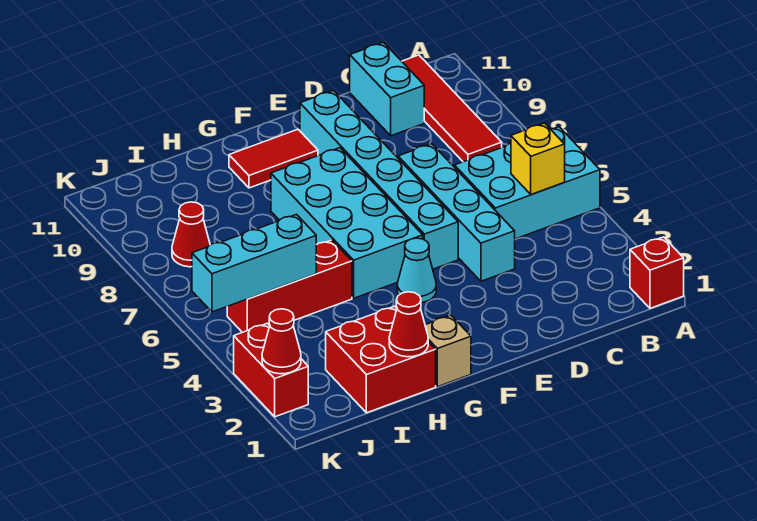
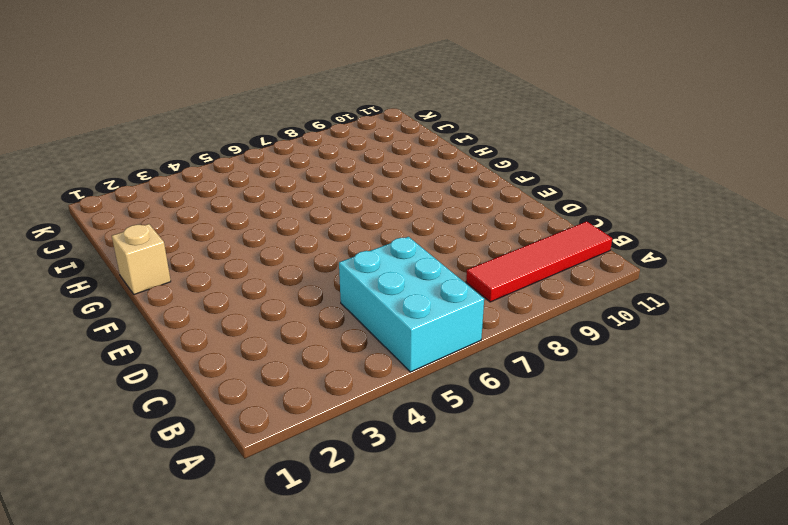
none -> red brick A1 level 1
none -> cyan brick C10:C11 level 1
none -> cyan brick D4:D7 level 1

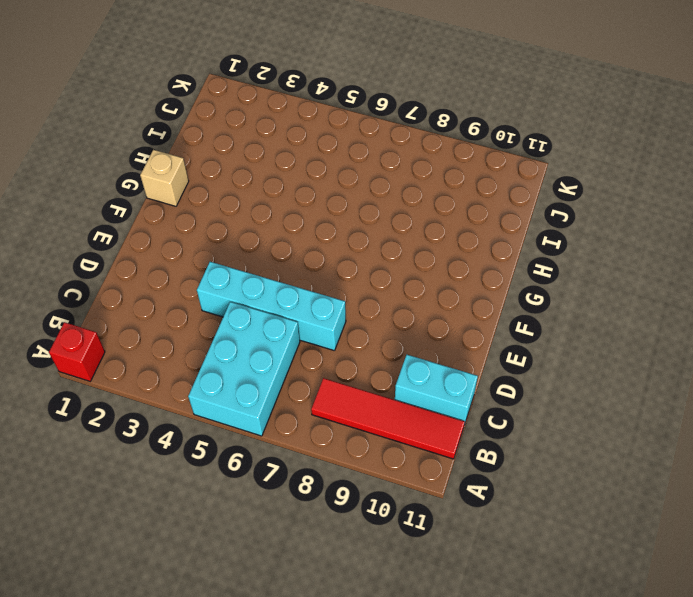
none -> cyan brick E5:E10 level 1
none -> cyan cone F4 level 1
none -> cyan brick F5:G8 level 1

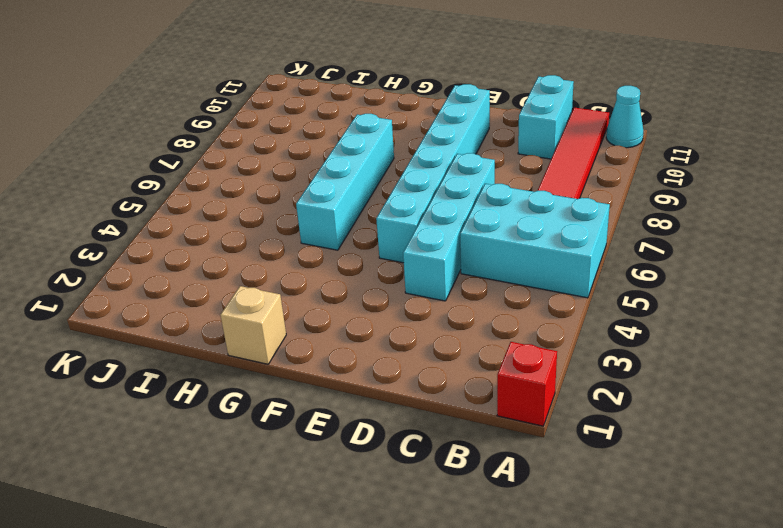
cyan cone A11 level 1 -> cyan cone F4 level 1
cyan brick G5:G8 level 1 -> cyan brick F5:G8 level 1
none -> red tile F10:G10 level 1
none -> red brick H1:I2 level 1
none -> red brick H5:J5 level 1

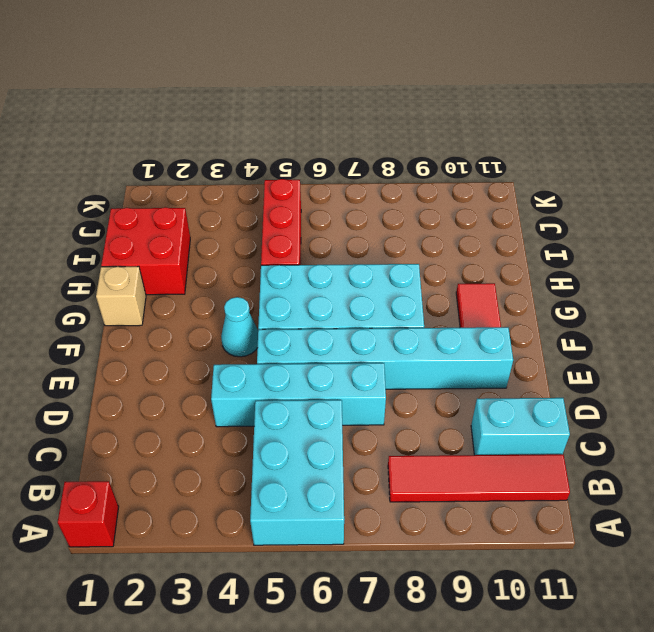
none -> red cone J8 level 1
none -> red brick K2:K3 level 1
none -> yellow brick B5 level 2

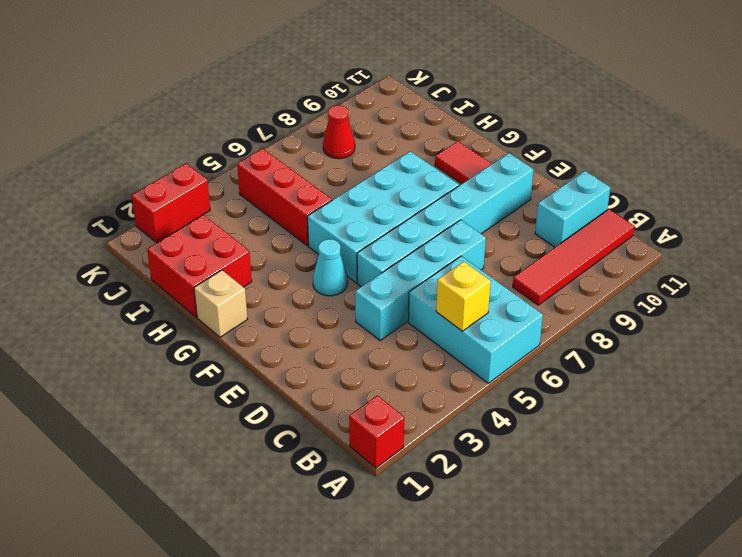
none -> red cone H1 level 2
none -> cyan brick I5:K5 level 2
none -> red cone K2 level 2

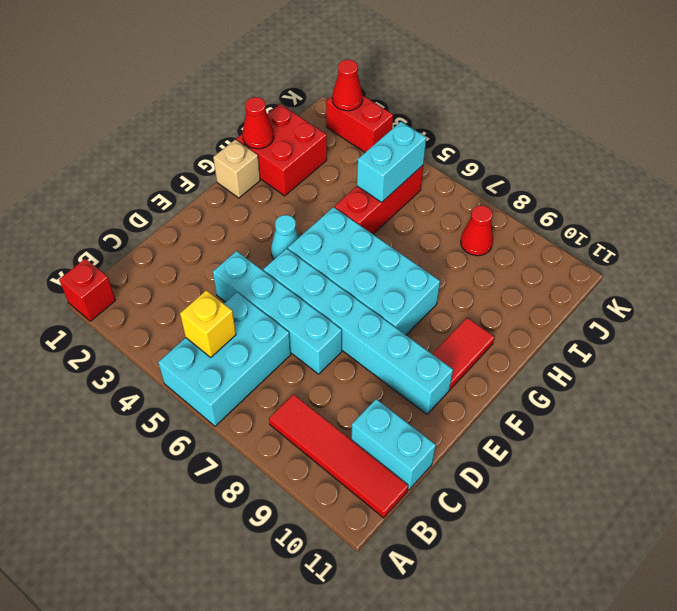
cyan brick I5:J5 level 2 -> cyan brick I5:K5 level 2

